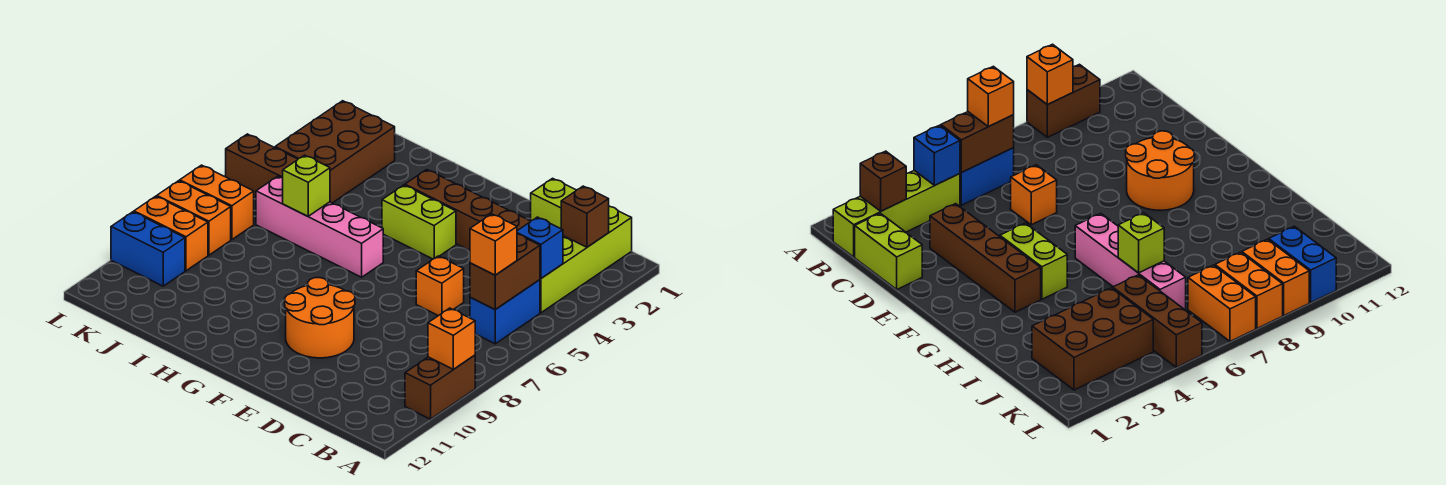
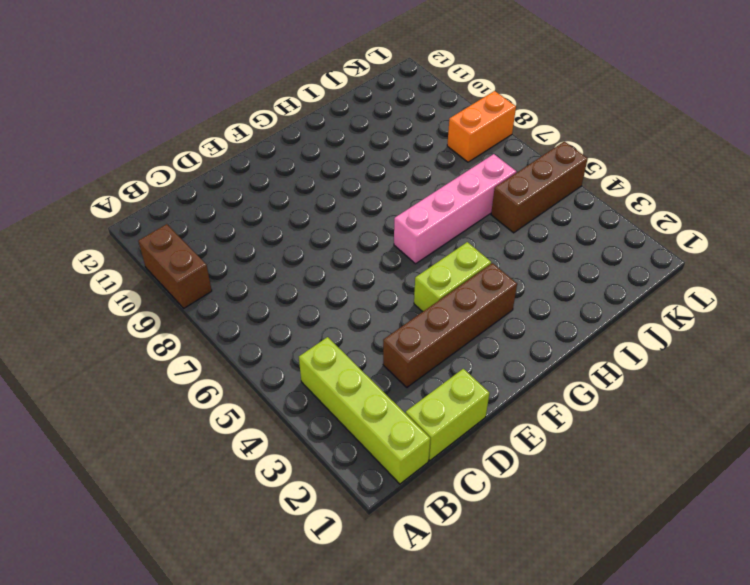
none -> blue brick B5:B6 level 1
none -> orange brick D6 level 1
none -> orange round brick E9:F10 level 1

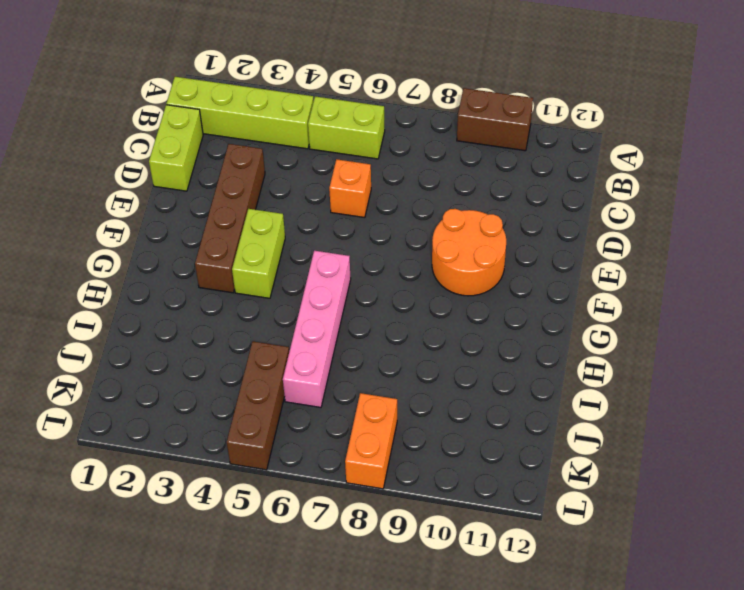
lime brick B5:B6 level 1 -> blue brick B5:B6 level 1
none -> brown brick J2:K4 level 1
none -> orange brick K7:L7 level 1
none -> orange brick K9:L9 level 1

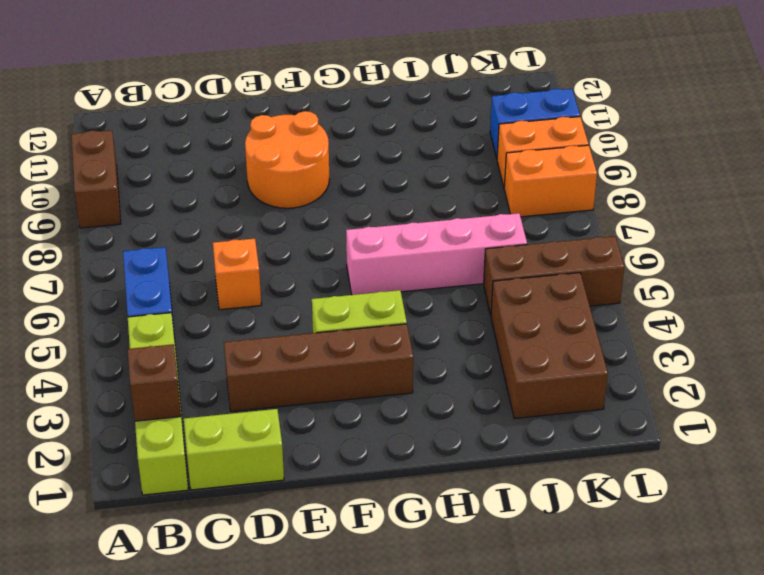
none -> orange brick K7:L7 level 1
none -> orange brick A9 level 2
none -> blue brick B4 level 2

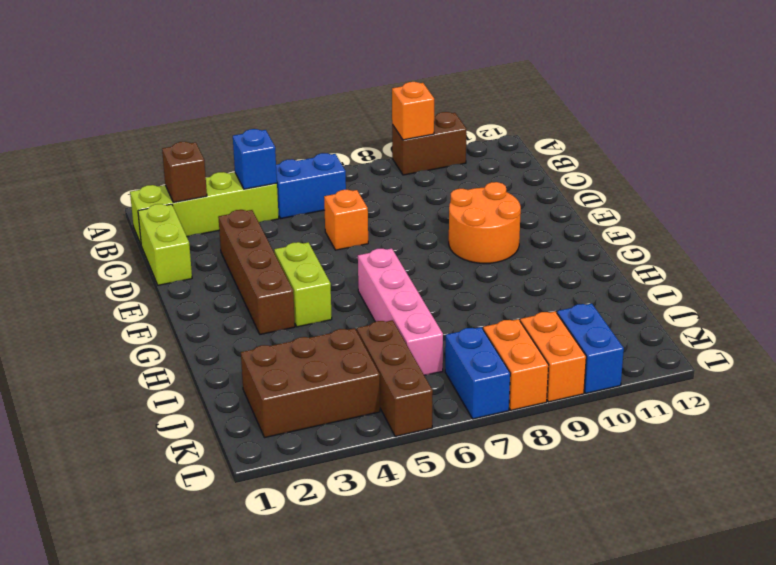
blue brick K7:L7 level 1 -> orange brick K7:L7 level 1
none -> brown brick B5:B6 level 2
none -> lime brick I6 level 2
none -> orange brick B6 level 3

